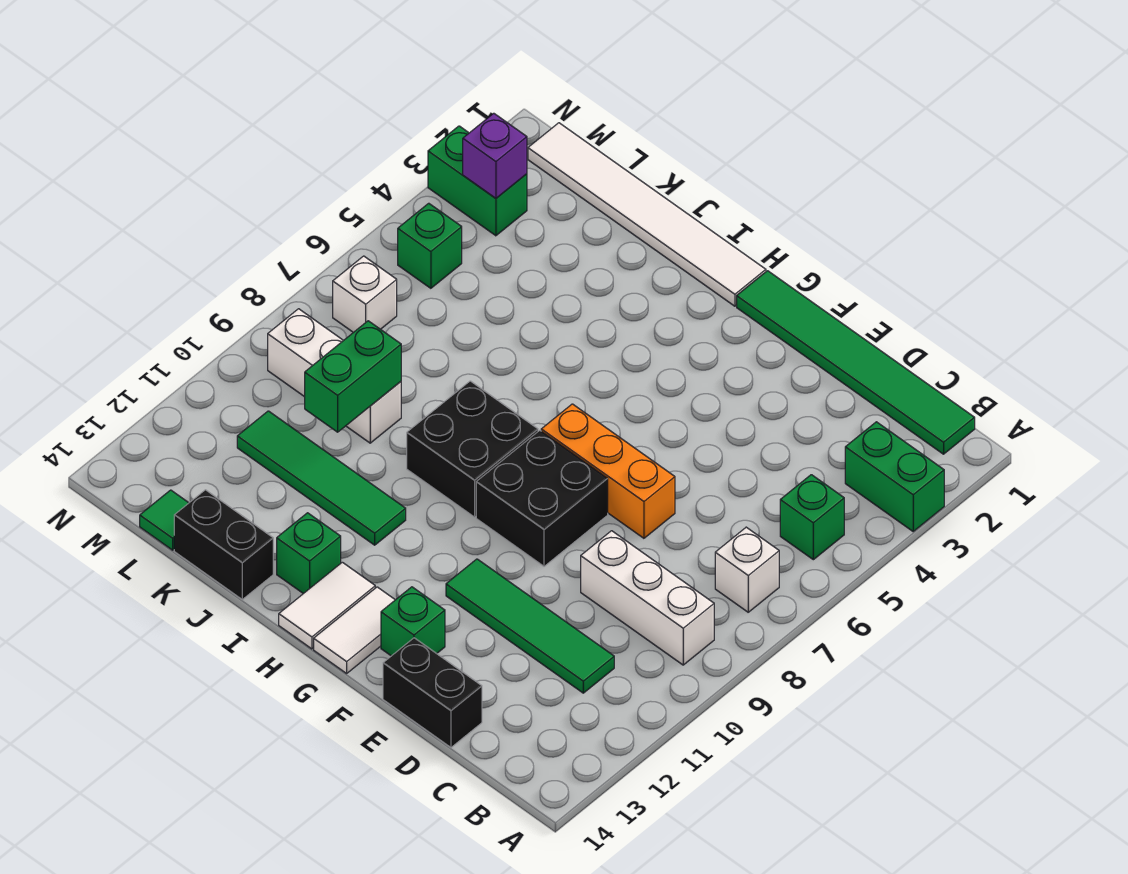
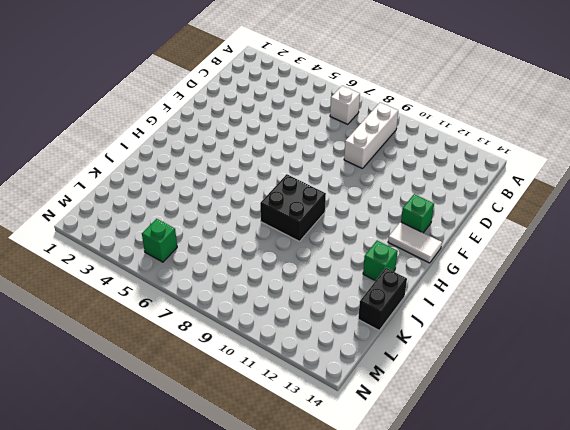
none -> green brick A3:B3 level 1
none -> green tile B1:G1 level 1
none -> green brick B5 level 1

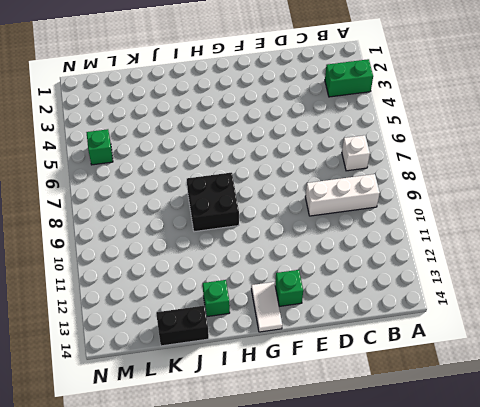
none -> green tile B1:G1 level 1
none -> green brick B5 level 1
none -> green tile C11:F11 level 1

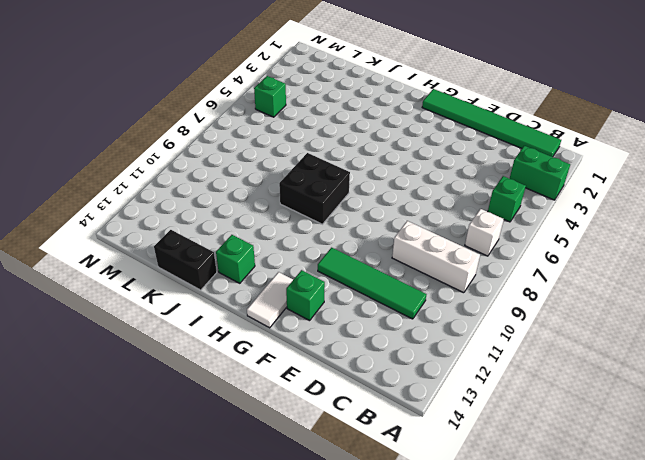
none -> black brick D14:E14 level 1
none -> orange brick E7:G7 level 1
none -> black brick F8:G9 level 1

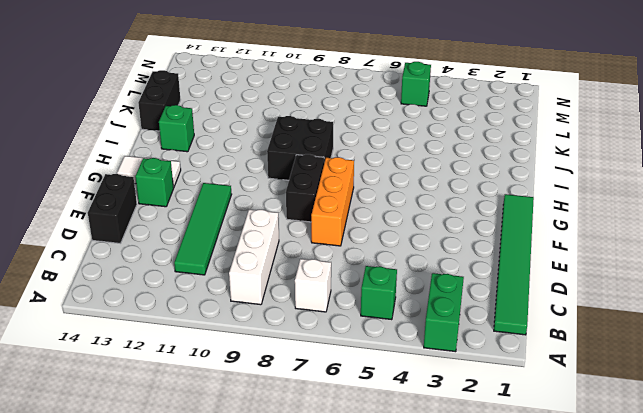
black brick F8:G8 level 1 -> black brick F8:G9 level 1
none -> white tile H1:M1 level 1
none -> white tile H13:H14 level 1
none -> green tile I11:L11 level 1

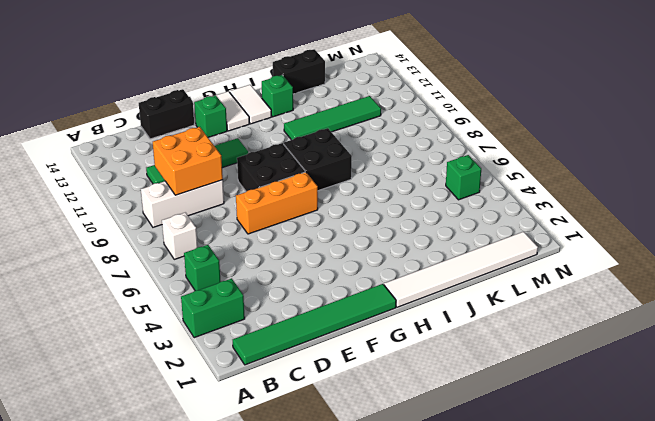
orange brick C9:D10 level 2 -> none
none -> white brick K9:M9 level 1
none -> green tile L14 level 1
none -> green brick M3:N3 level 1

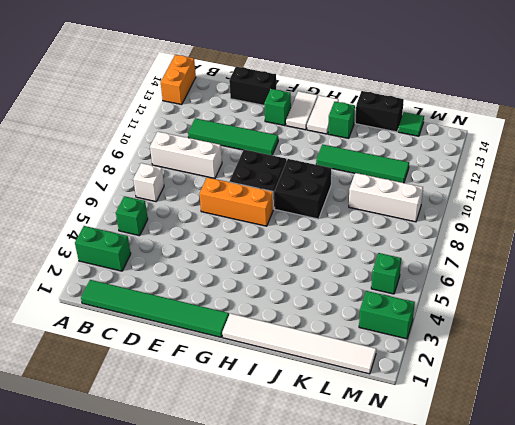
orange brick A13:A14 level 1 -> none
none -> white brick M7 level 1
none -> green brick K9:K10 level 2
none -> purple brick M3 level 2

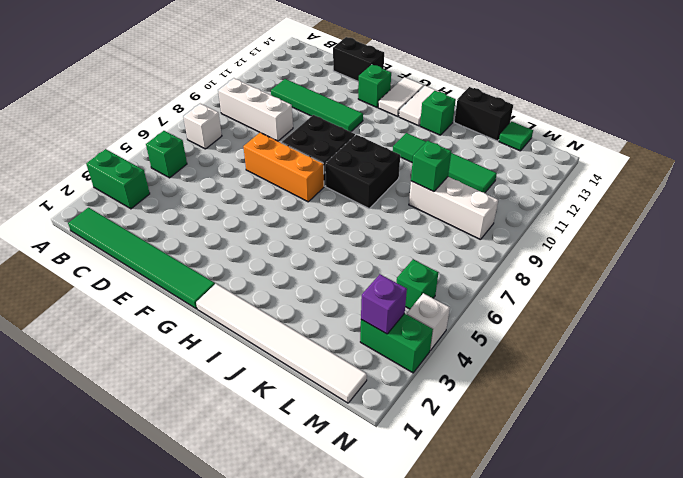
green brick K9 level 2 -> green brick K9:K10 level 2
white brick N4 level 1 -> white brick M7 level 1

